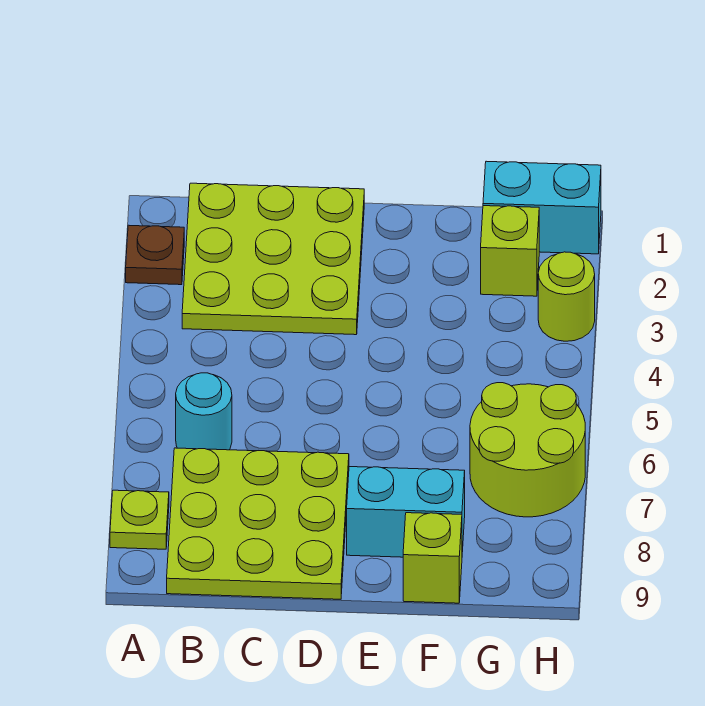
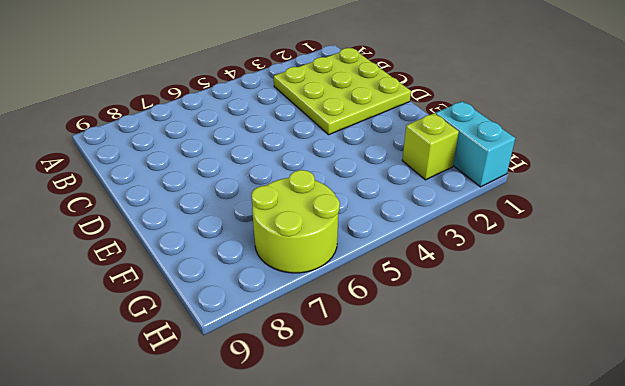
none -> brown plate A2 level 1
none -> lime plate A8 level 1

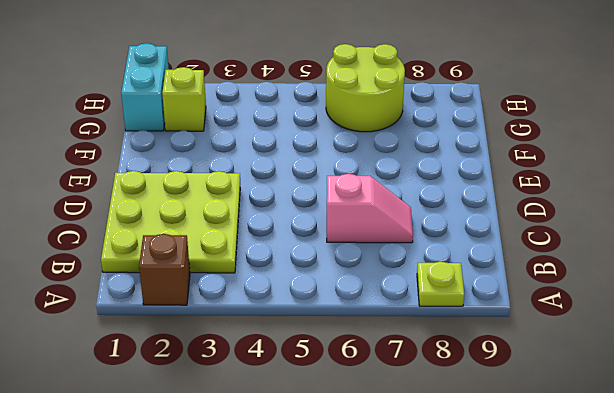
brown brick A2 level 1 -> brown plate A2 level 1
pink slope C6:C7 level 1 top 6 -> lime plate B7:D9 level 1
none -> cyan round brick B6 level 1
none -> cyan brick E8:F8 level 1

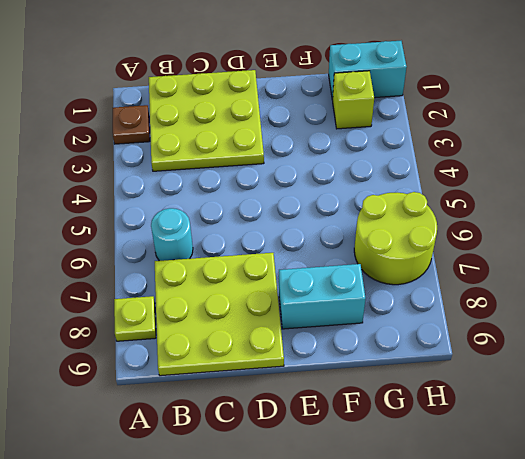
none -> lime brick F9 level 1
none -> lime round brick H3 level 1

